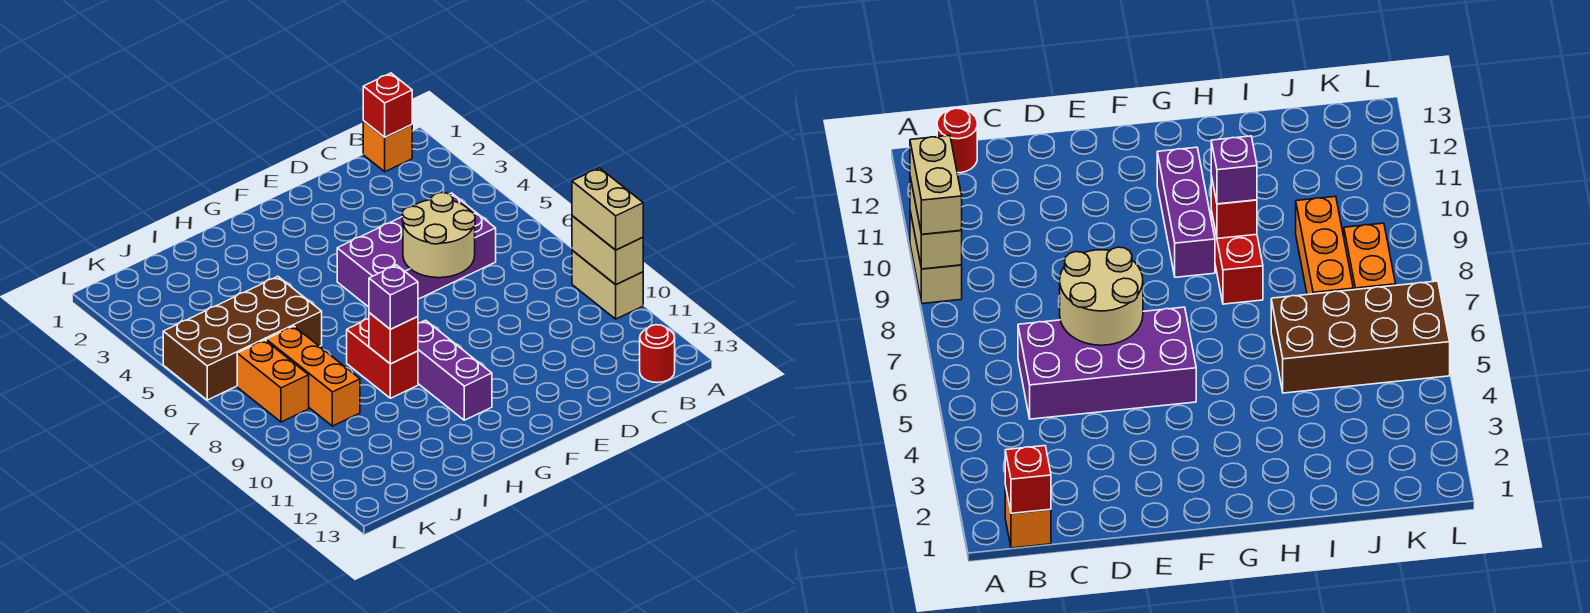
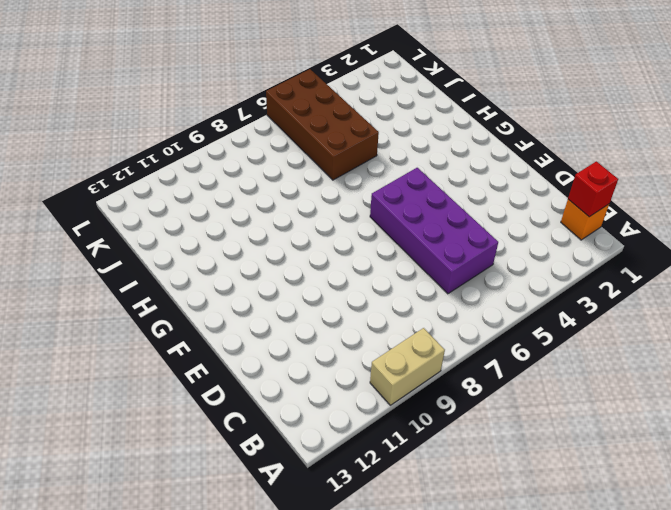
none -> red round brick B13 level 1
none -> purple brick G9:G11 level 1
none -> red brick H8:H9 level 1

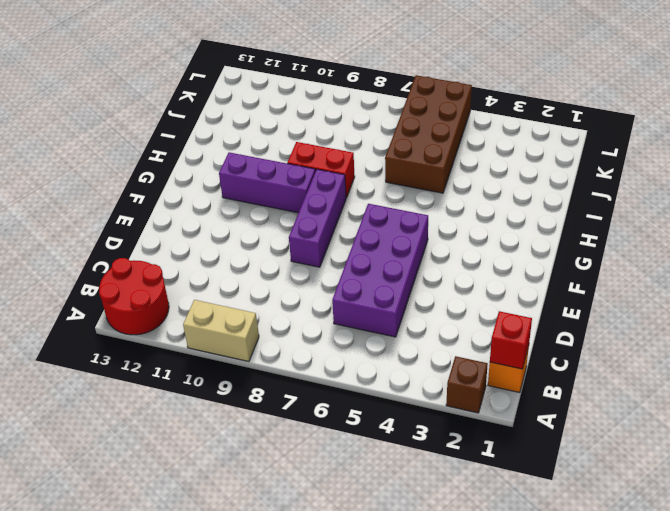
brown brick A2 level 1 -> none
red round brick A12:B13 level 1 -> red round brick B13 level 1
purple brick E8:G8 level 1 -> none
none -> orange brick J7:J9 level 1
none -> orange brick K7:K8 level 1
none -> tan brick A9:A10 level 2

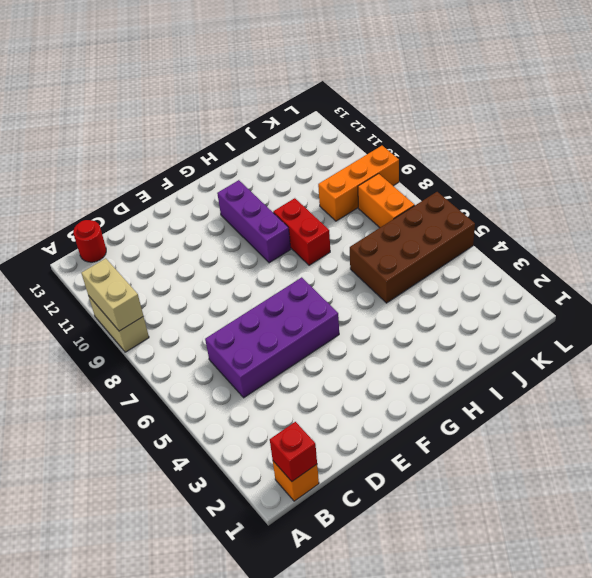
orange brick J9:L9 level 1 -> orange brick J7:J9 level 1
none -> tan round brick D6:E7 level 2
none -> red brick H9 level 2
none -> tan brick A9:A10 level 3

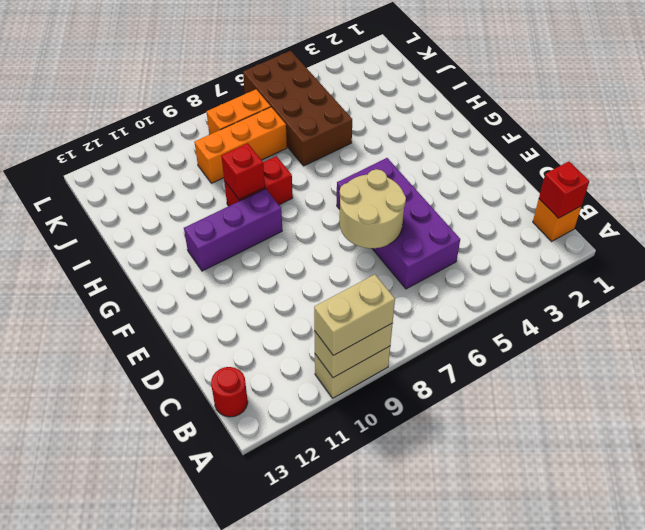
none -> purple brick H9 level 3

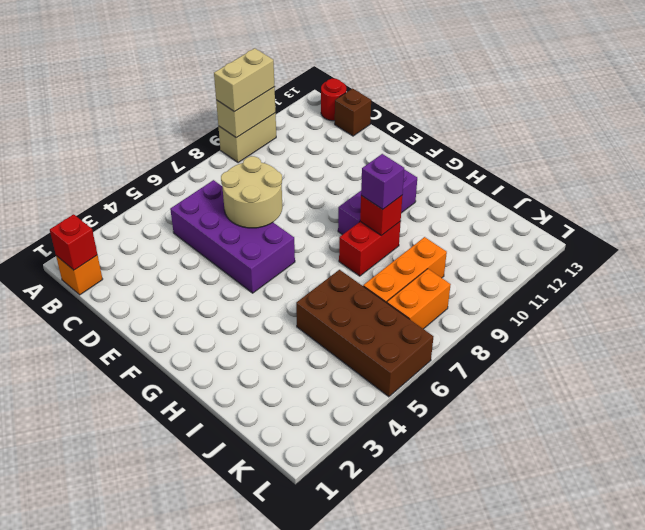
brown brick C13 level 1 -> none

